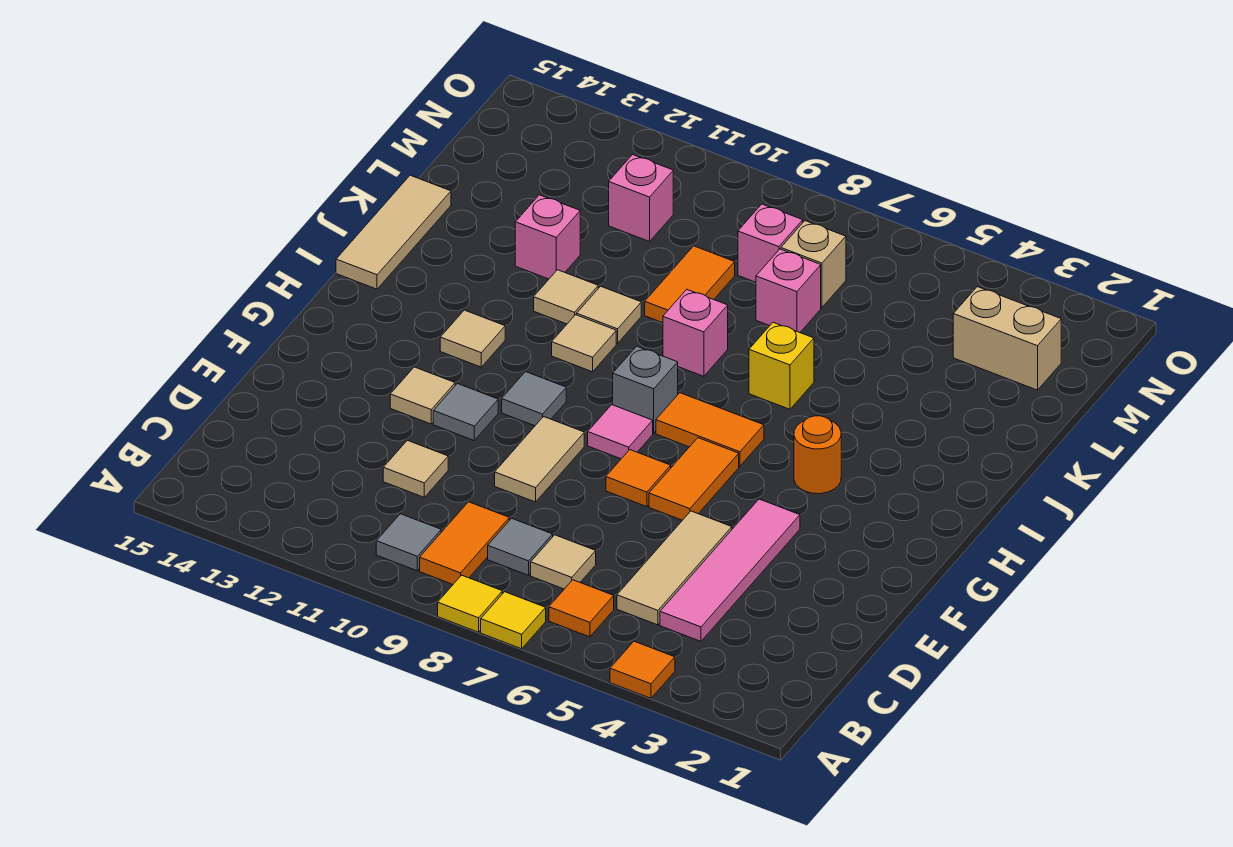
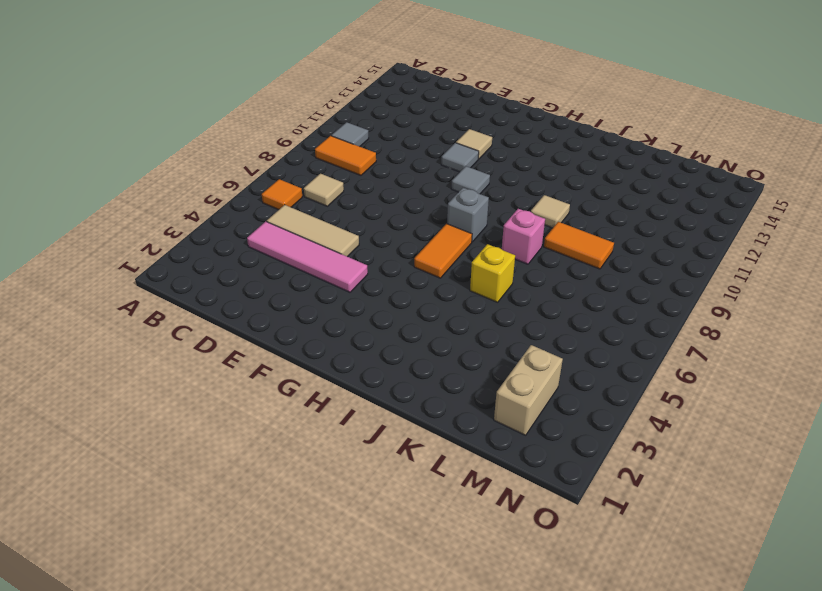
none -> orange tile A4 level 1
none -> yellow tile A7 level 1
none -> yellow tile A8 level 1
none -> grey tile C8 level 1

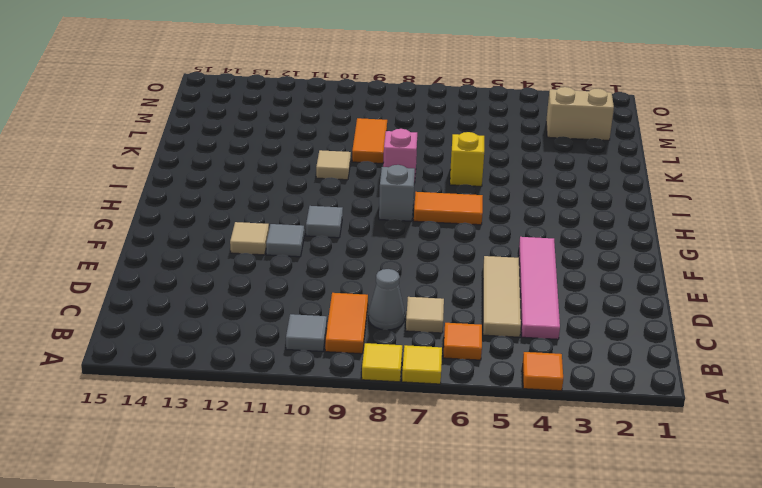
grey cone C8 level 1 -> grey tile C8 level 1
none -> tan tile D11 level 1
none -> tan tile E9:F9 level 1
none -> orange tile F6:G6 level 1
none -> orange tile F7 level 1

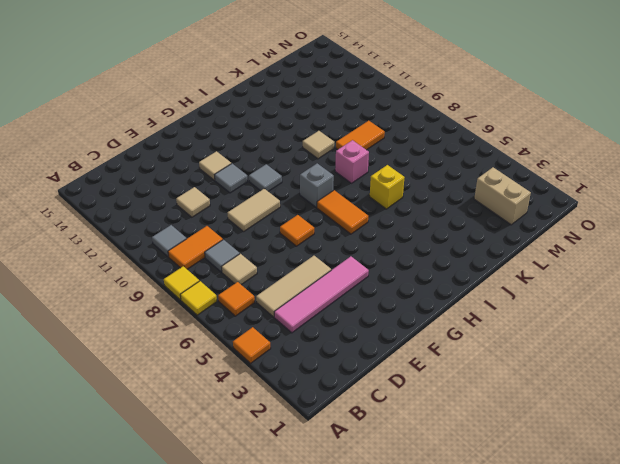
none -> orange tile F6:G6 level 1
none -> pink tile G8 level 1
none -> orange round brick H4 level 1
none -> tan tile H12 level 1

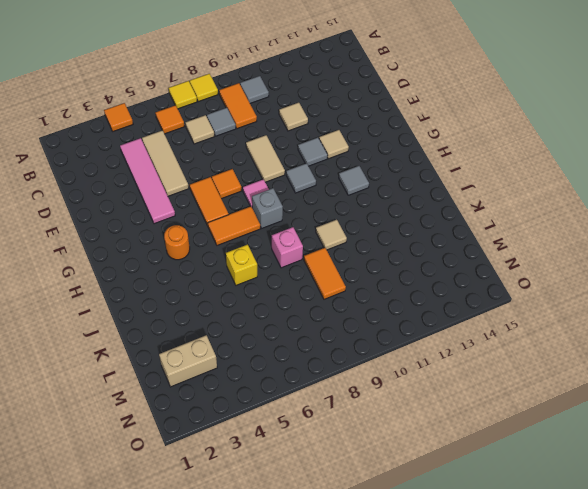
grey tile H12 level 1 -> tan tile H12 level 1
none -> tan tile I10 level 1
none -> tan tile I15:K15 level 1
none -> tan tile J11 level 1
none -> pink brick K12 level 1

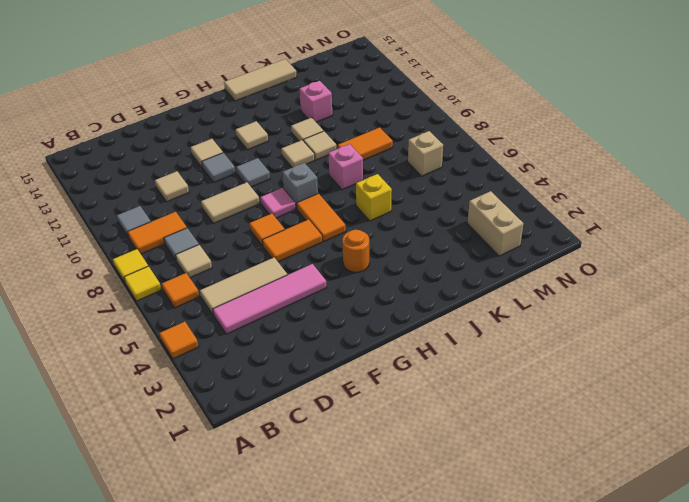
none -> pink brick L7 level 1
none -> pink brick M8 level 1
none -> pink brick M11 level 1

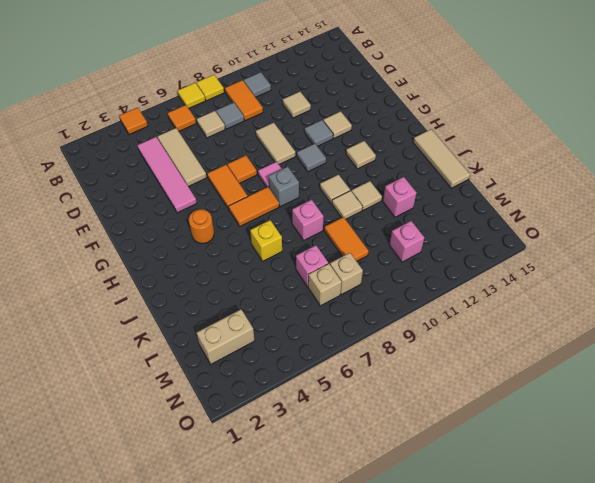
tan brick M8 level 1 -> pink brick M8 level 1

